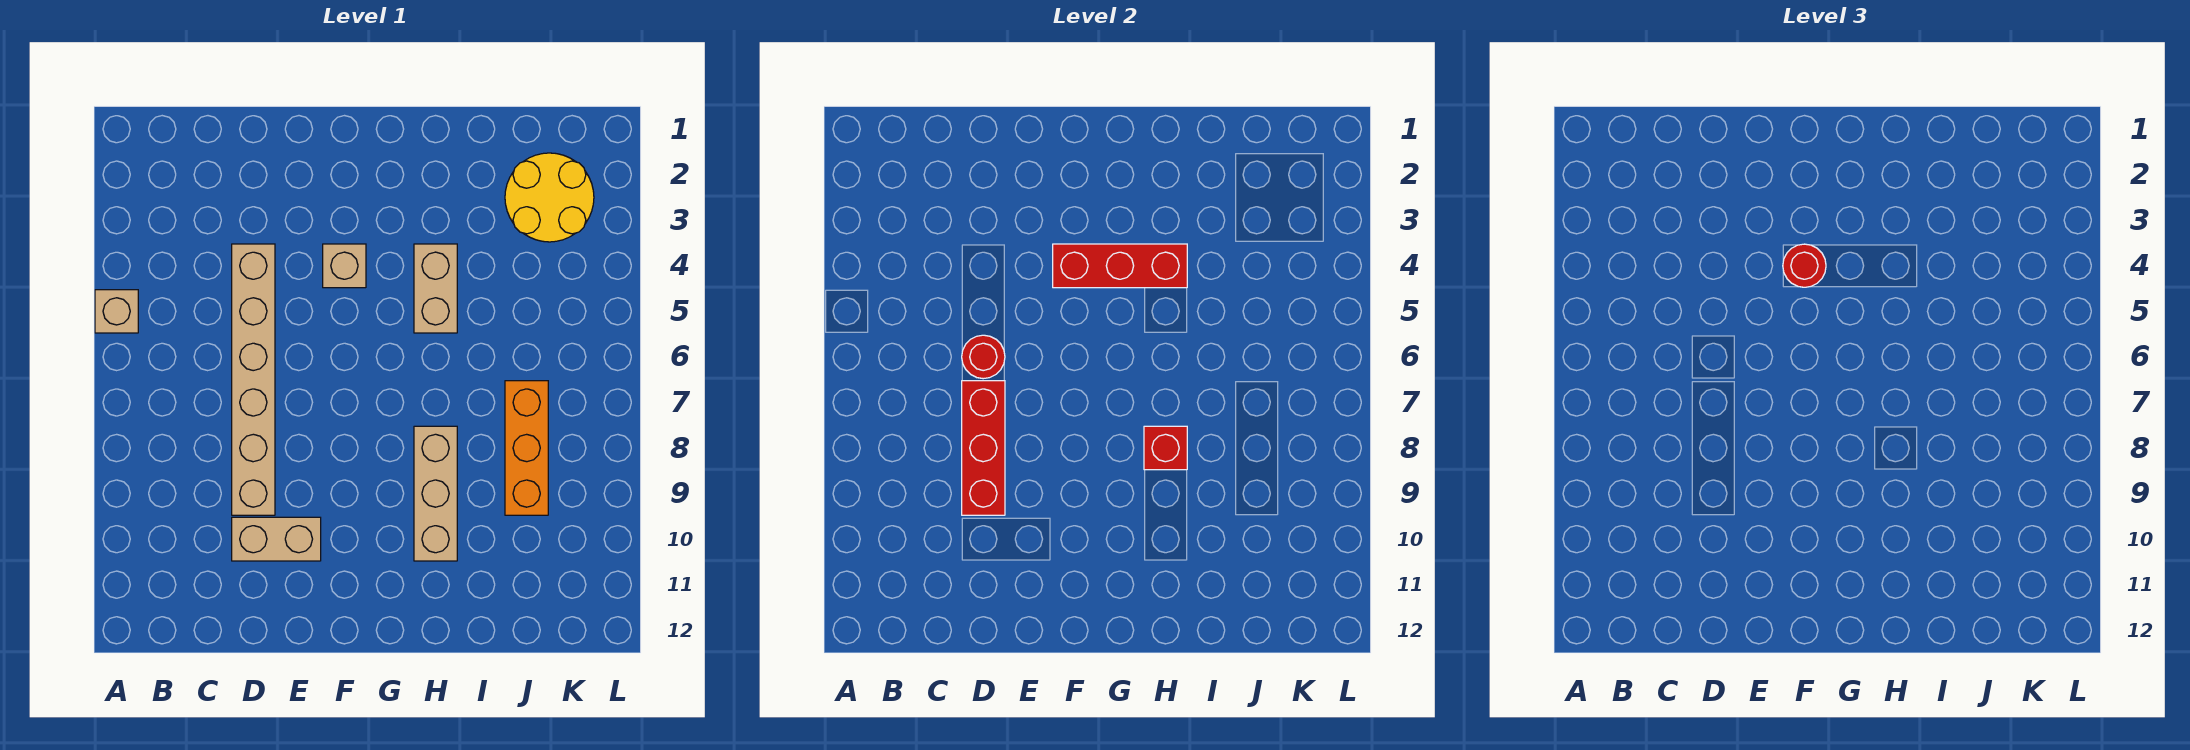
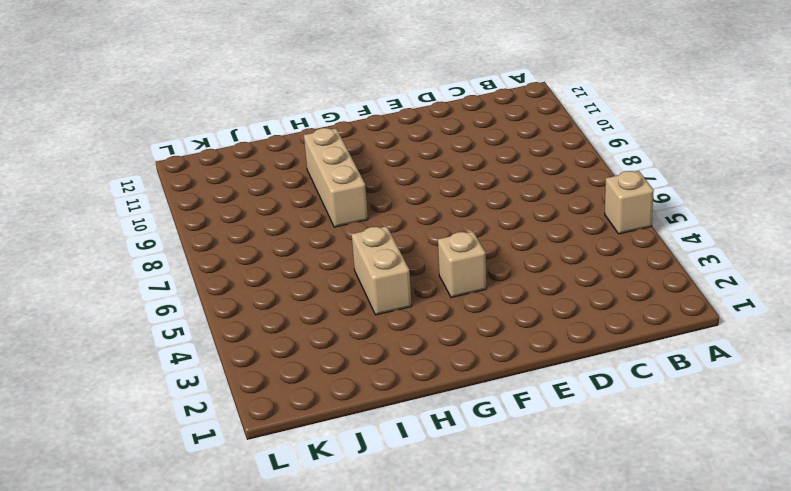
none -> tan brick D4:D9 level 1
none -> tan brick D10:E10 level 1
none -> yellow round brick J2:K3 level 1

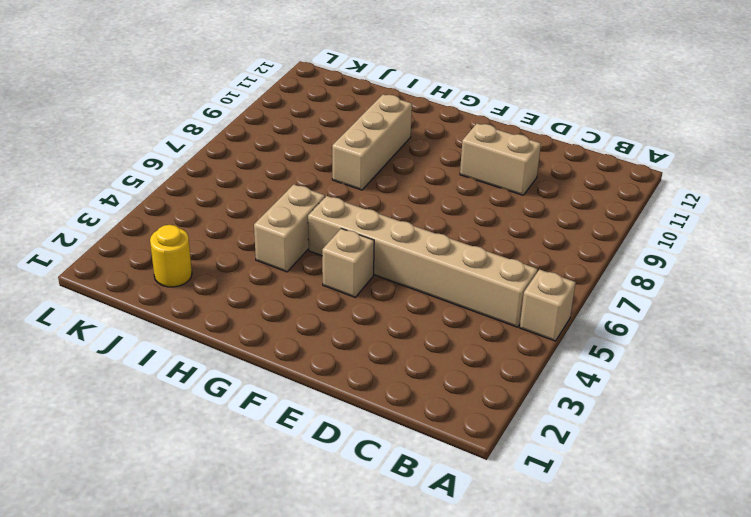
tan brick B5:G5 level 1 -> tan brick D4:D9 level 1
yellow round brick J2 level 1 -> yellow round brick J2:K3 level 1
none -> orange brick J7:J9 level 1
none -> red round brick D6 level 2
none -> red brick D7:D9 level 2

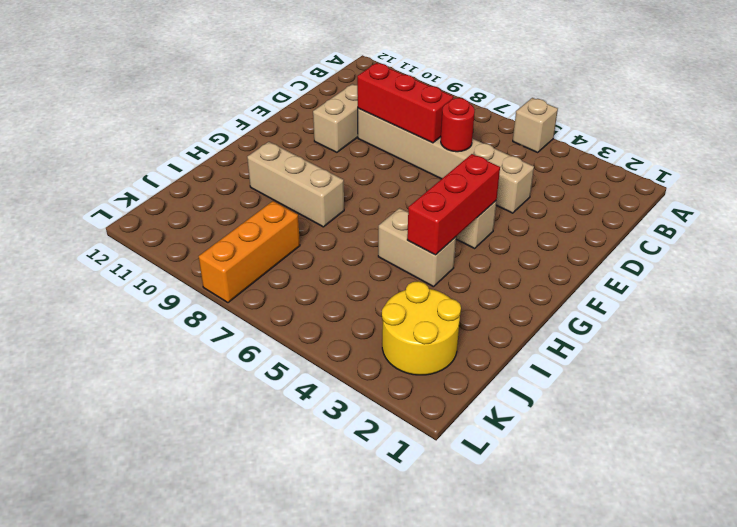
orange brick J8:L8 level 1 -> orange brick J7:J9 level 1
none -> red brick H8 level 2
none -> red round brick F4 level 3

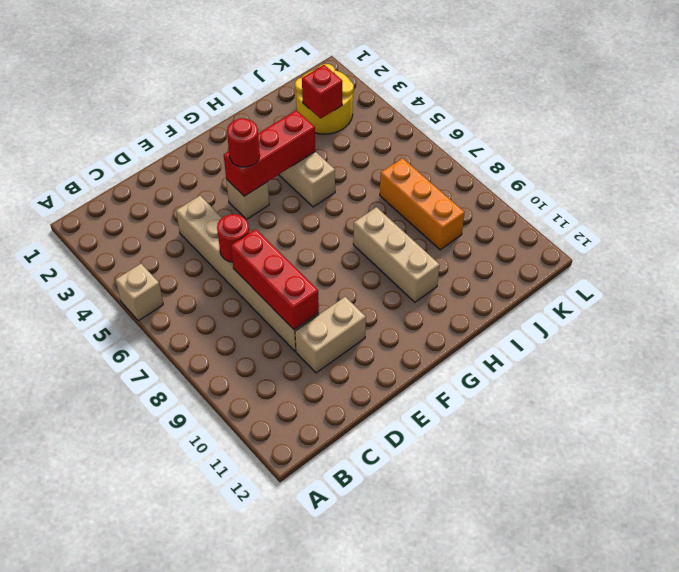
red brick J3 level 2 -> red brick H8 level 2

